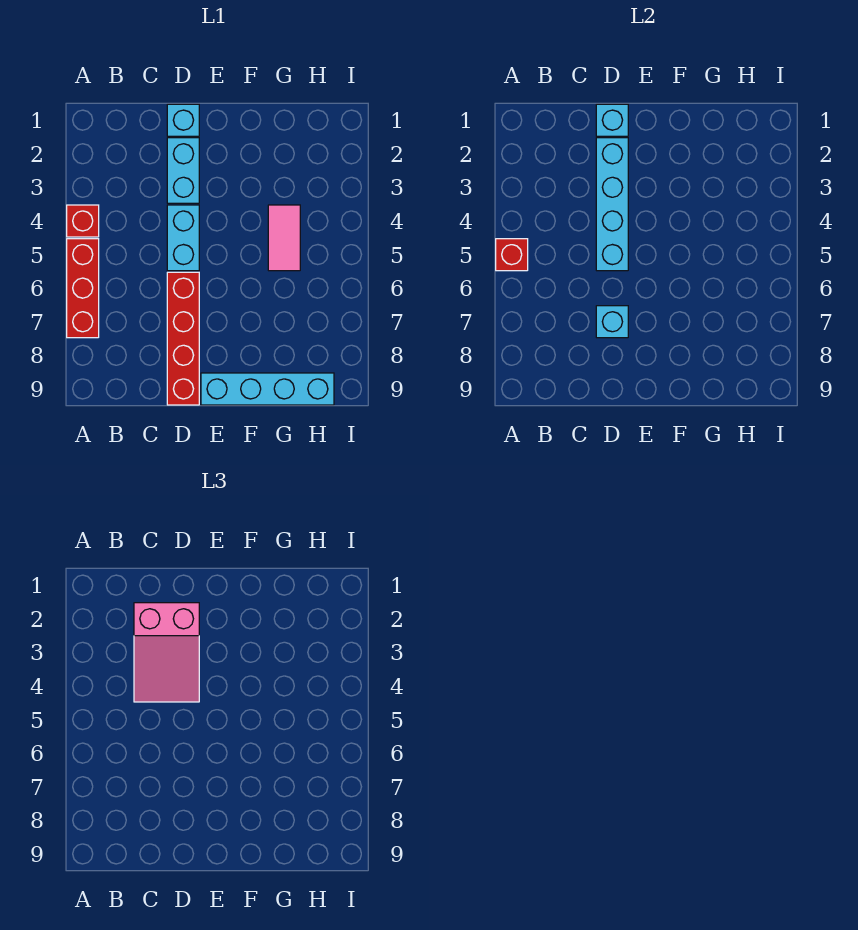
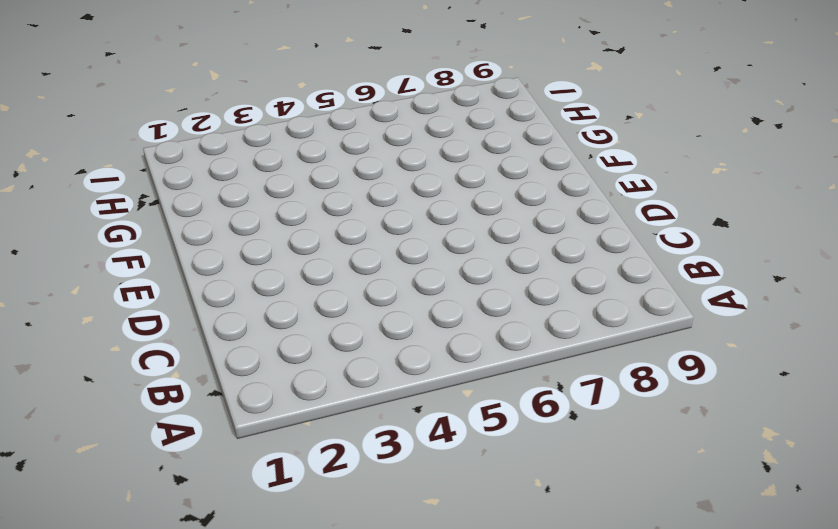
none -> red brick A4 level 1
none -> red brick A5:A7 level 1
none -> cyan brick D1 level 1

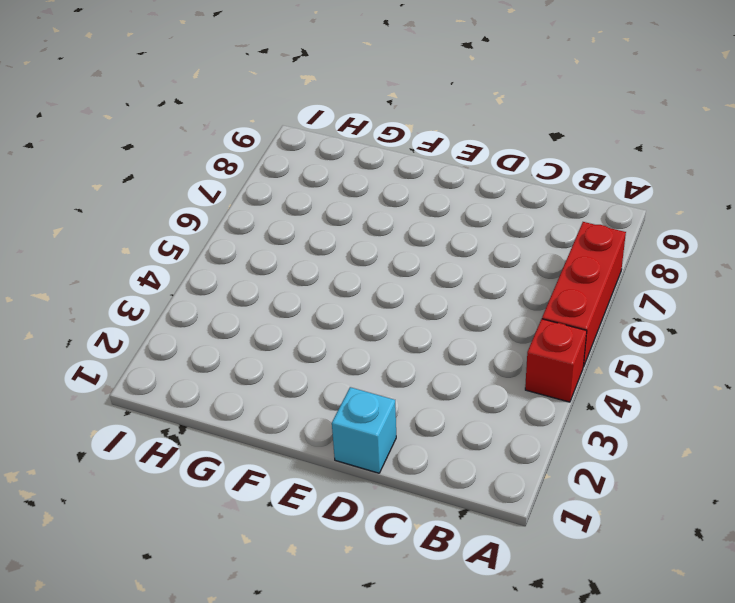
none -> cyan brick D2:D3 level 1
none -> cyan brick D4:D5 level 1
none -> red brick D6:D9 level 1

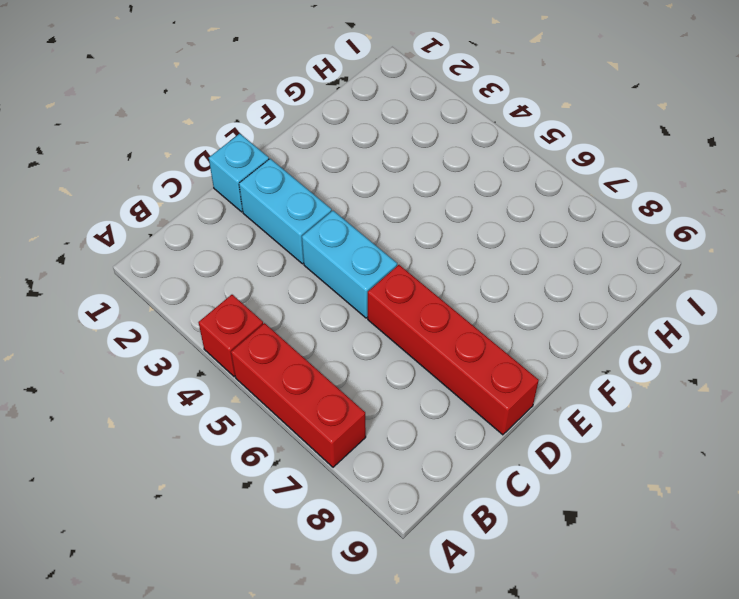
none -> cyan brick E9:H9 level 1
none -> pink tile G4:G5 level 1
none -> red brick A5 level 2

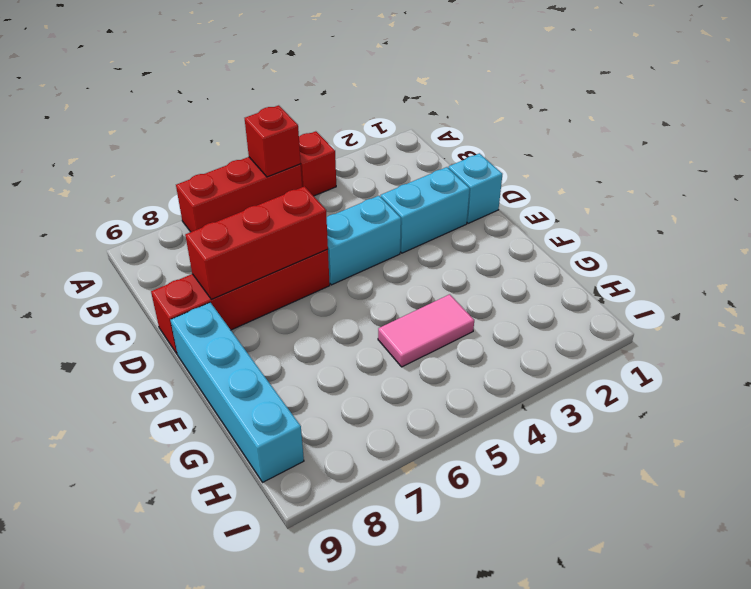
red brick D6:D8 level 2 -> cyan brick D7 level 2
none -> cyan brick D1 level 2
none -> cyan brick D2:D5 level 2
none -> pink slope C2:D4 level 3 top 2

